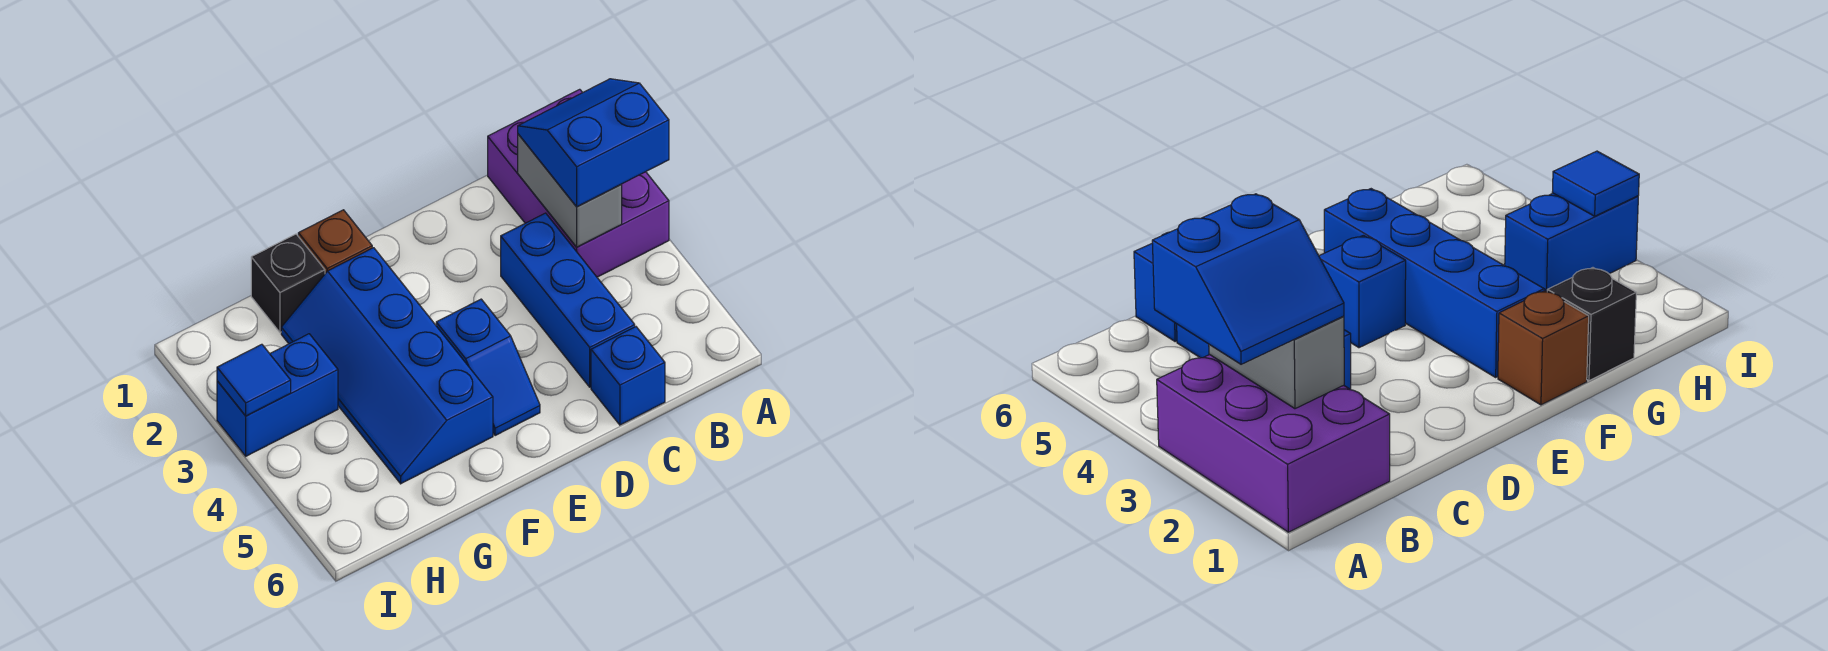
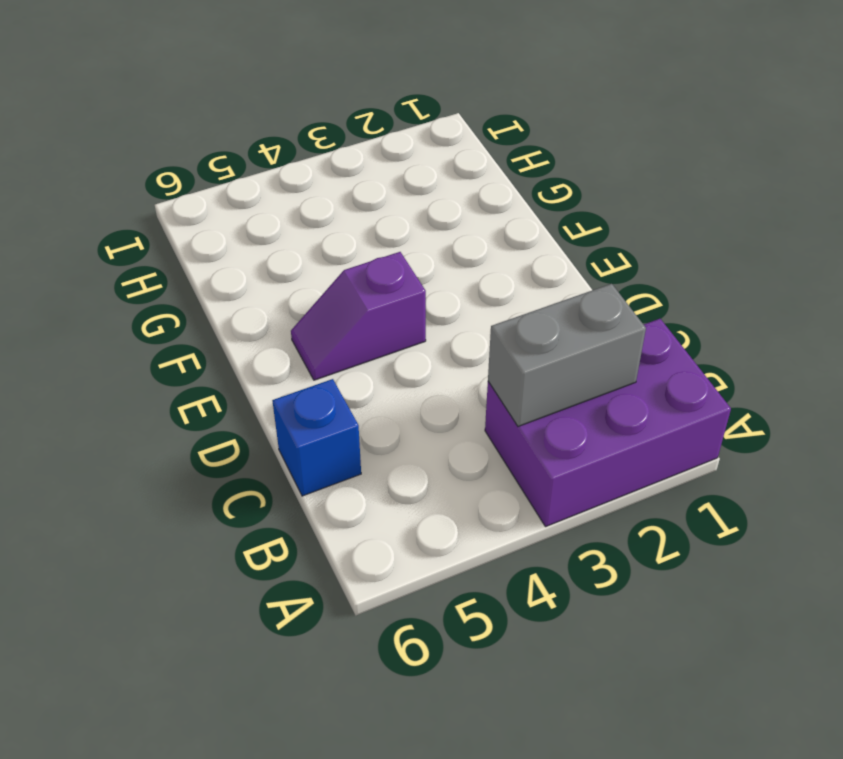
purple slope E4:E5 level 1 top 4 -> blue slope E4:E5 level 1 top 4
none -> blue brick C3:C5 level 1
none -> brown brick F1 level 1

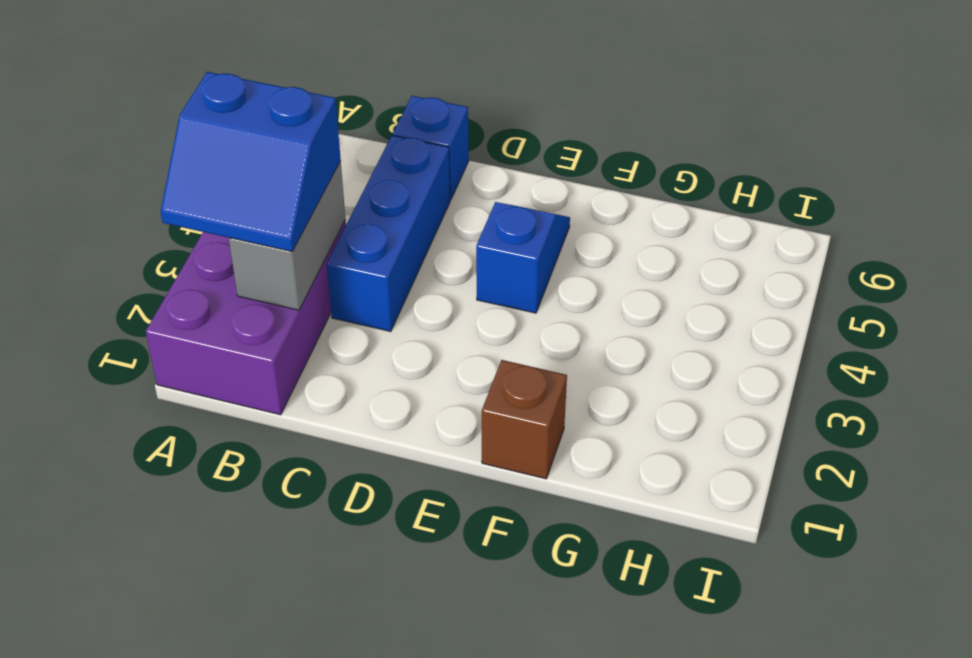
none -> blue slope F2:G5 level 1 top F
none -> black brick G1 level 1

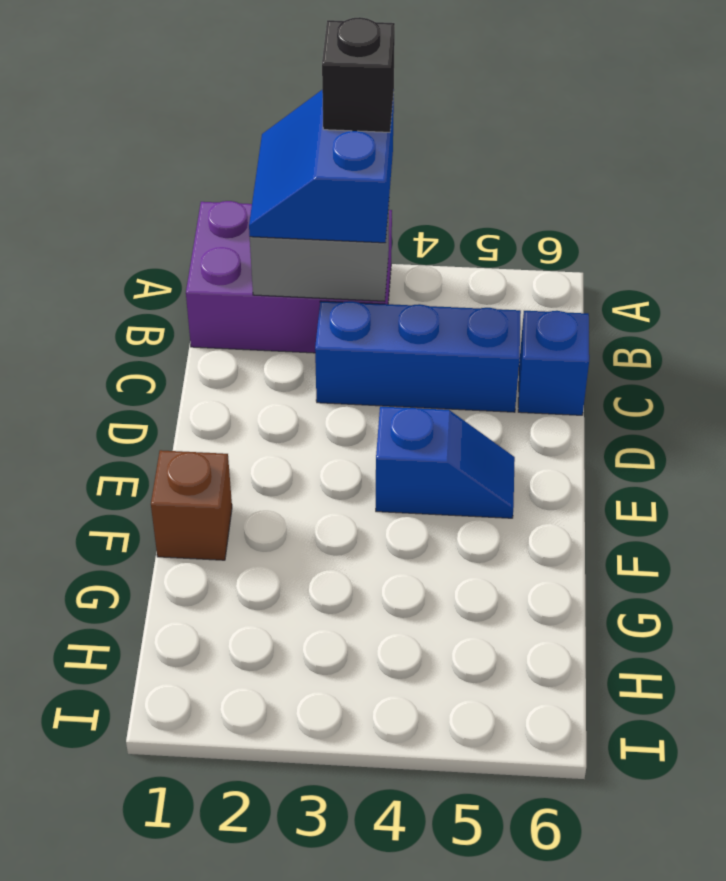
black brick A3 level 4 -> black brick G1 level 1
none -> blue slope F2:G5 level 1 top F
none -> blue brick H3:I3 level 1

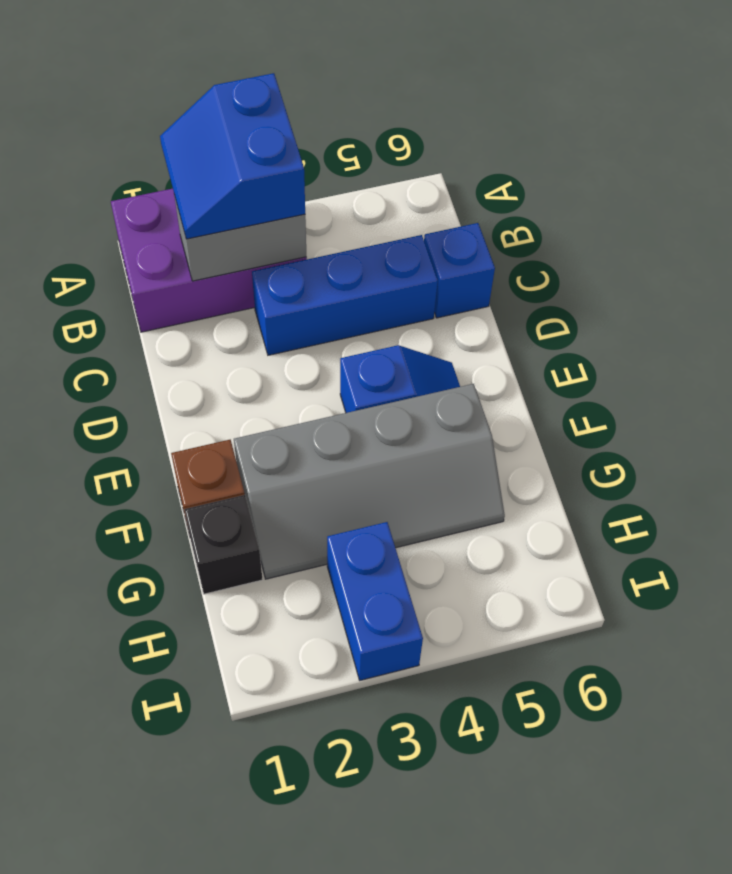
grey slope F2:G5 level 1 top F -> blue slope F2:G5 level 1 top F
none -> blue tile I3 level 2

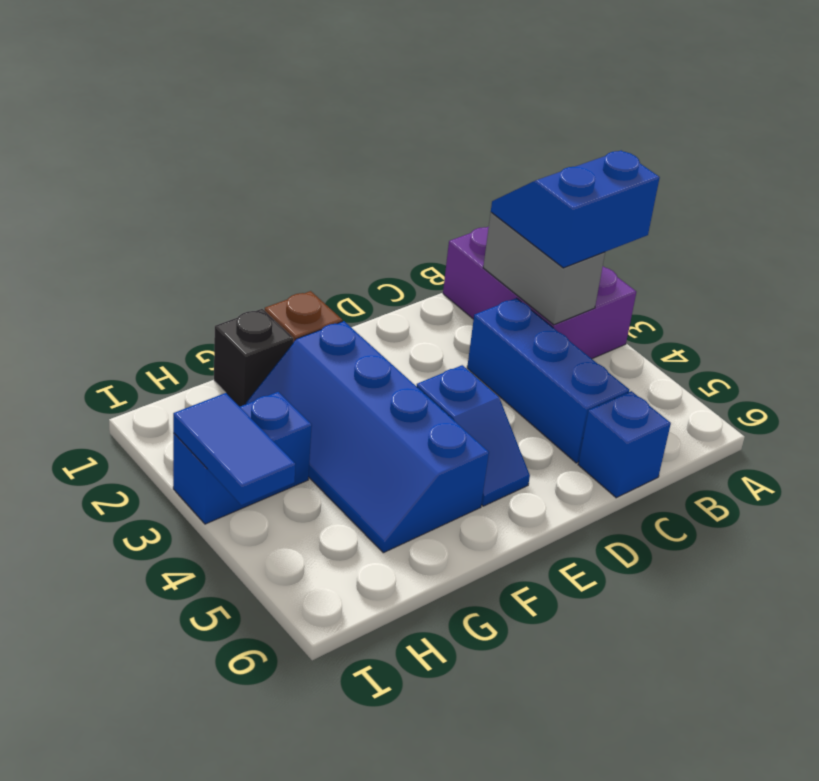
blue tile I3:I4 level 2 -> blue tile I3 level 2

